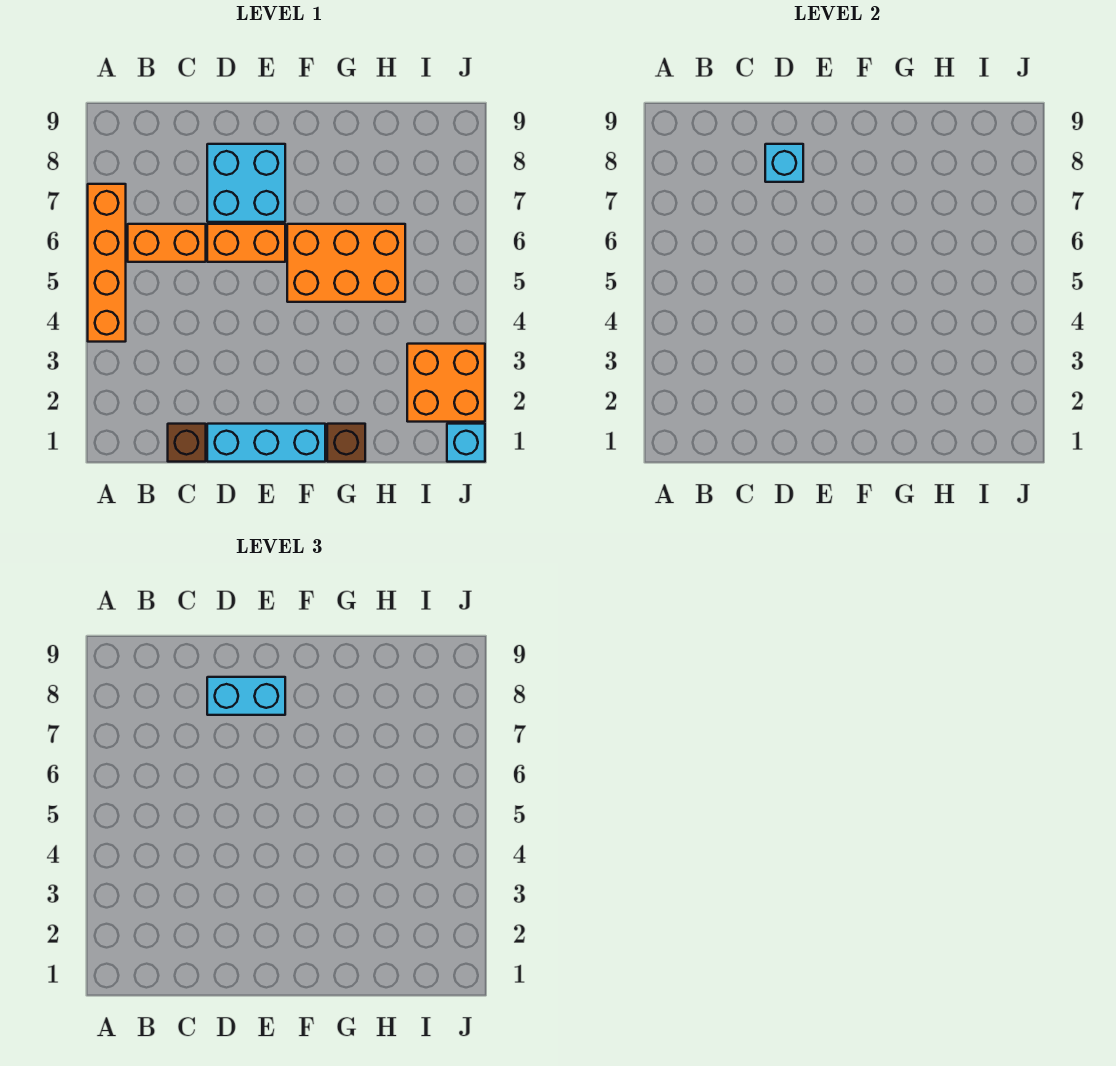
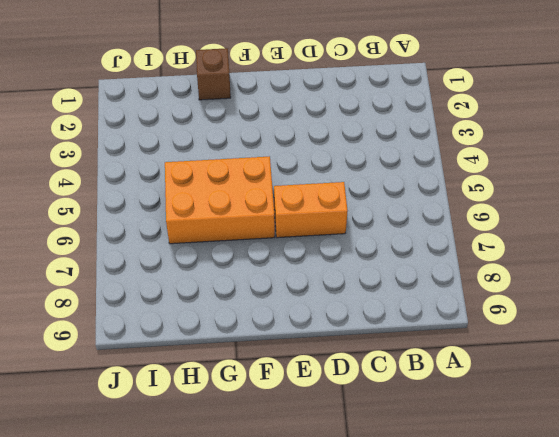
none -> orange brick A4:A7 level 1
none -> orange brick B6:C6 level 1
none -> brown brick C1 level 1

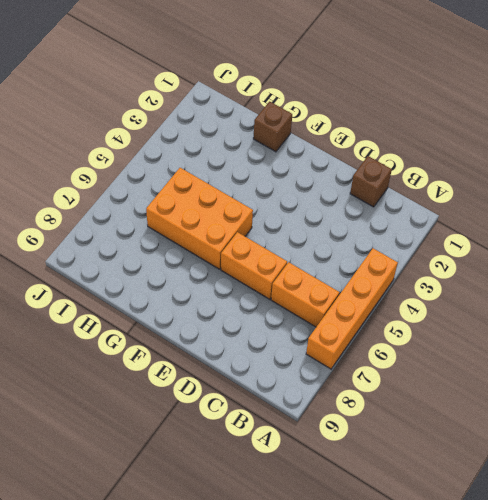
none -> cyan brick D1:F1 level 1
none -> cyan brick D7:E8 level 1
none -> orange brick I2:J3 level 1

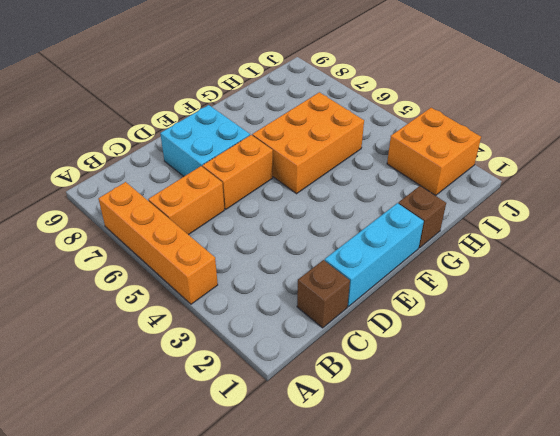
none -> cyan brick J1 level 1
none -> cyan brick D8 level 2
none -> cyan brick D8:E8 level 3

